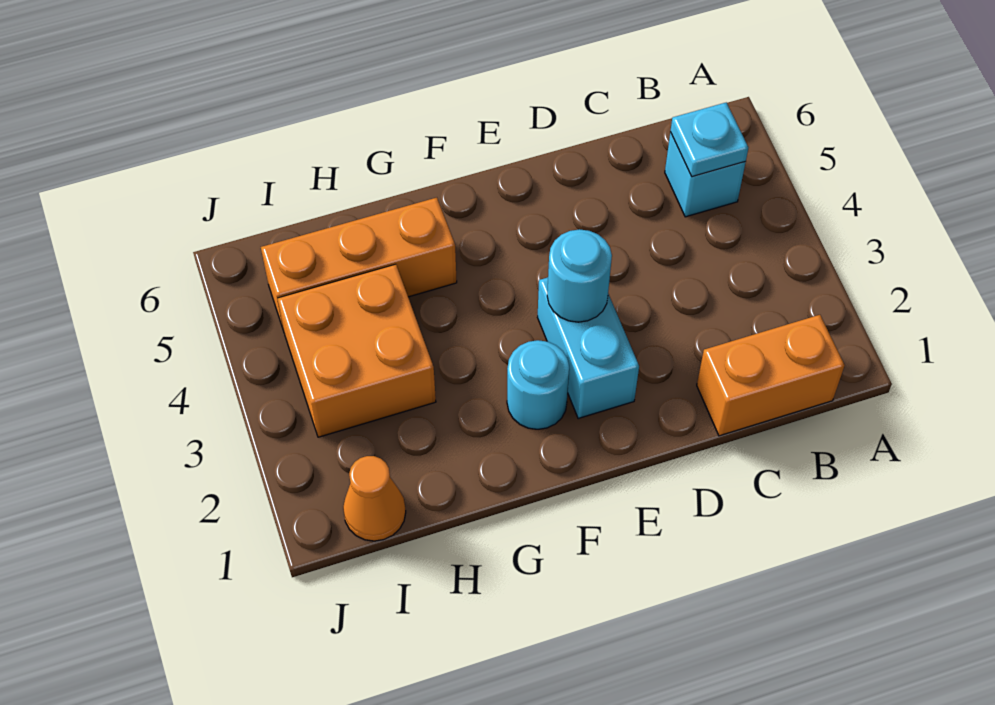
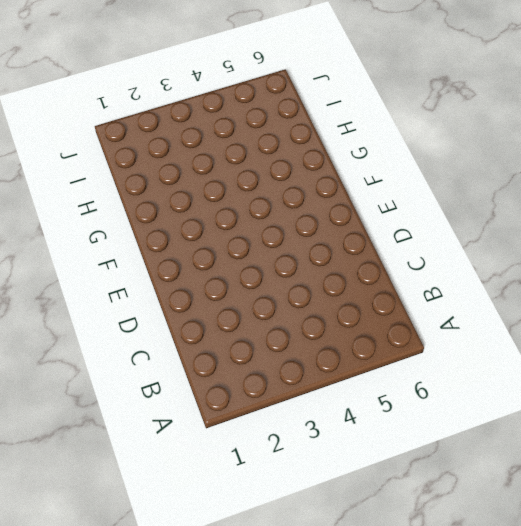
none -> orange brick B1:C1 level 1
none -> cyan brick B5 level 1

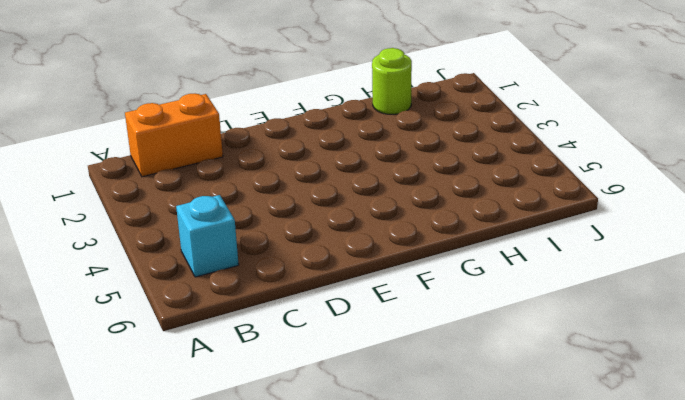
lime round brick H1 level 1 -> none
none -> cyan brick E2:E3 level 1
none -> cyan round brick F2 level 1

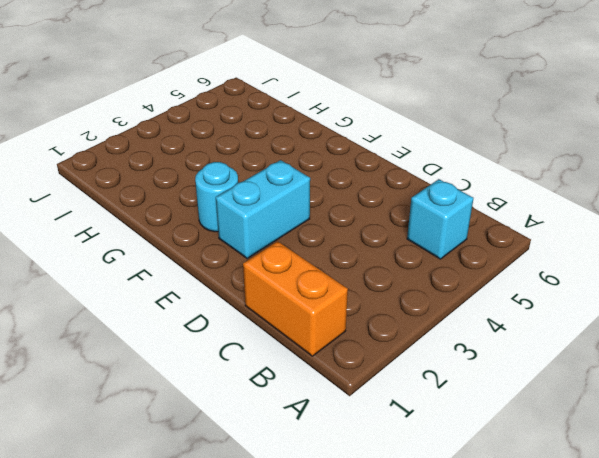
none -> orange brick G5:I5 level 1
none -> orange brick H3:I4 level 1

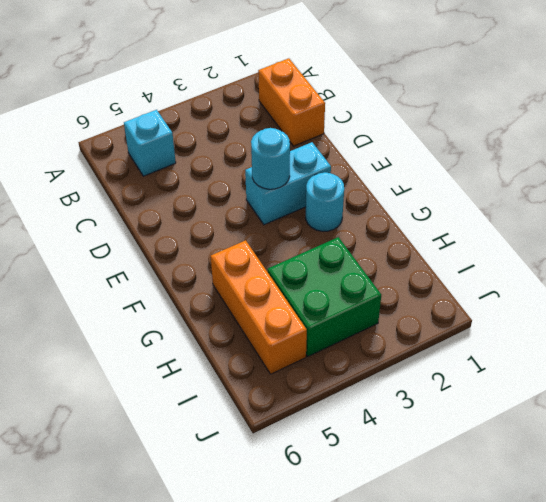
green brick H3:I4 level 1 -> orange brick H3:I4 level 1
none -> orange cone I1 level 1
none -> cyan plate B5 level 2

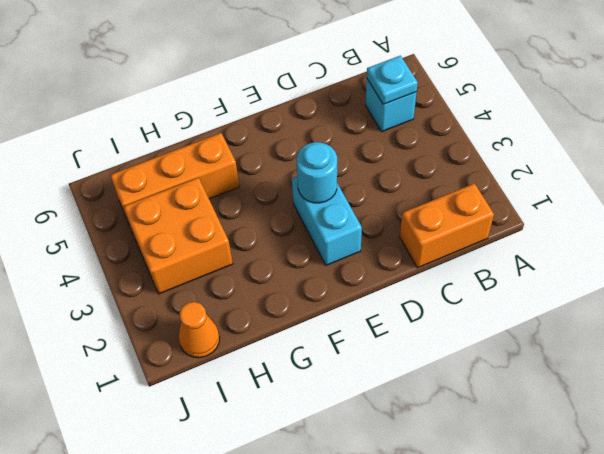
none -> cyan round brick F2 level 1

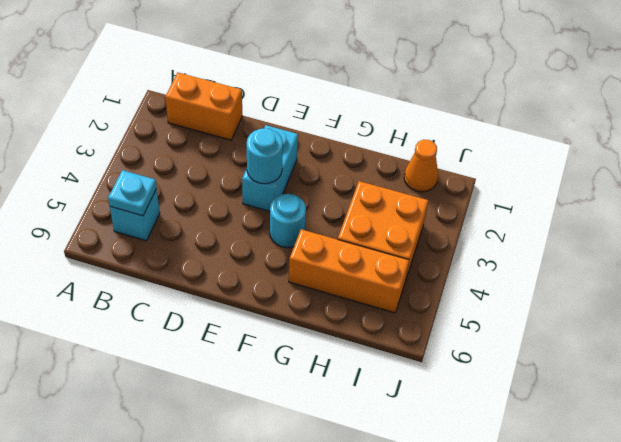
cyan round brick F4 level 1 -> cyan round brick F2 level 1

